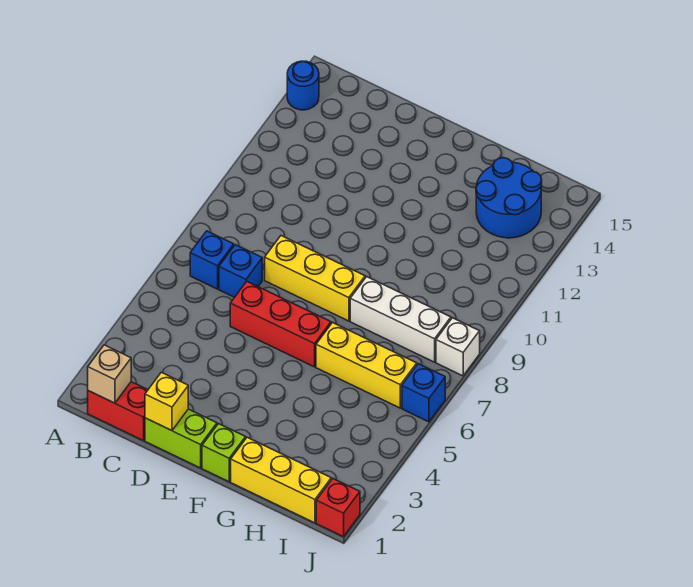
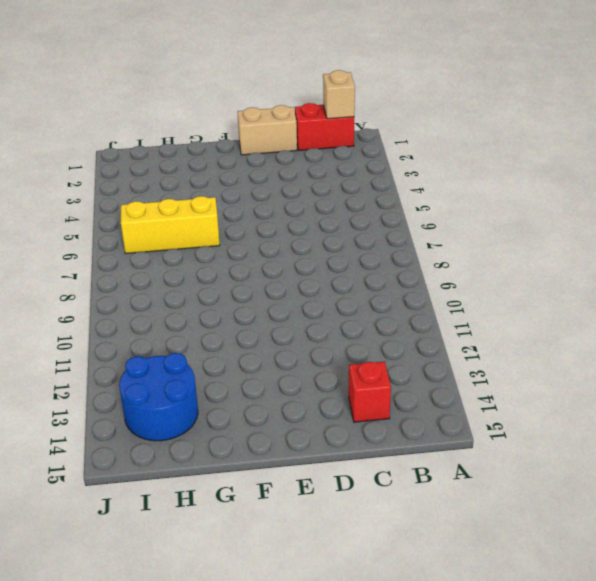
red brick C14 level 1 -> red brick J1 level 1
tan brick D1:E1 level 1 -> lime brick D1:E1 level 1
none -> blue round brick A14 level 1
none -> blue brick B7 level 1
none -> blue brick C7 level 1

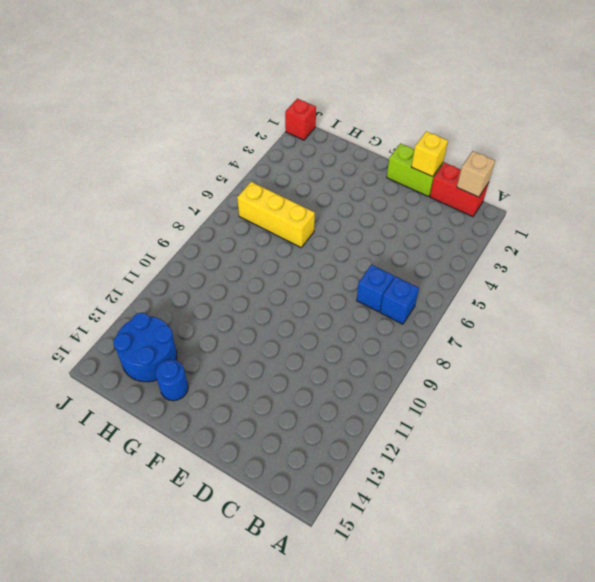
blue round brick G14 level 1 -> blue round brick A14 level 1
none -> red brick D6:F6 level 1
none -> yellow brick D8:F8 level 1
none -> lime brick F1 level 1

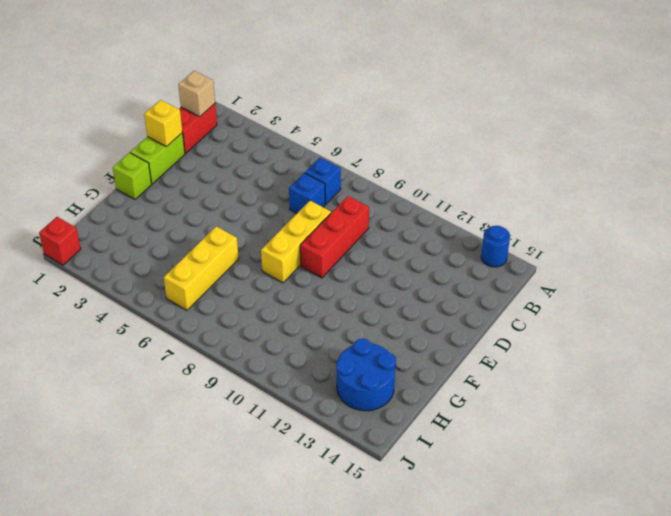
red brick C9:E9 level 1 -> red brick D6:F6 level 1
none -> yellow brick G1:I1 level 1
none -> white brick G8:I8 level 1
none -> blue brick J6 level 1

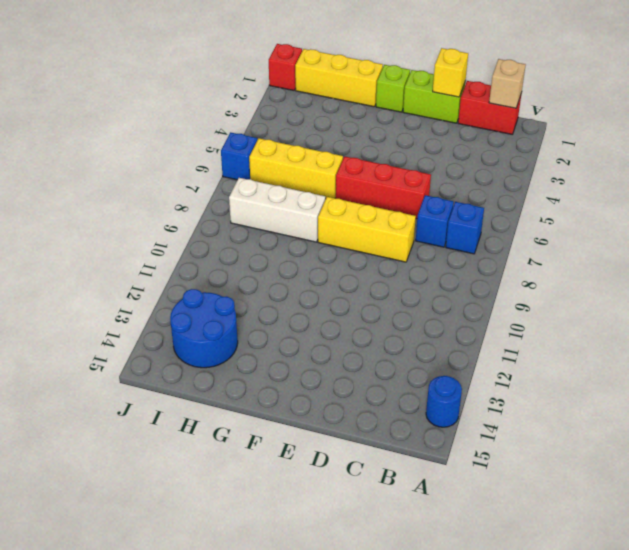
none -> white brick J8 level 1

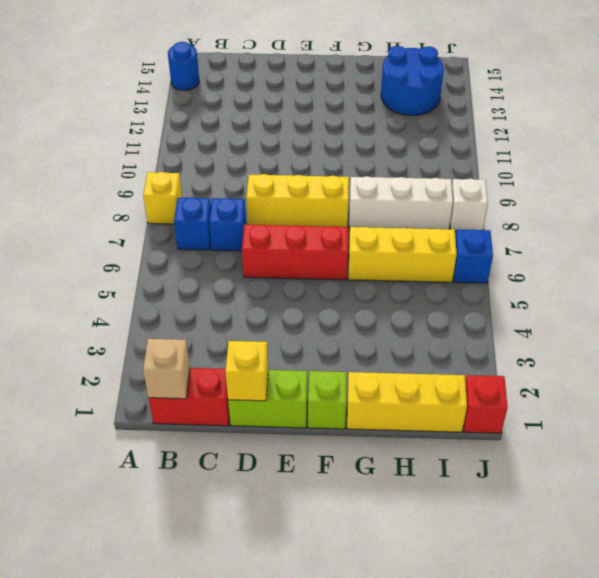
yellow brick A8 level 1 -> none

